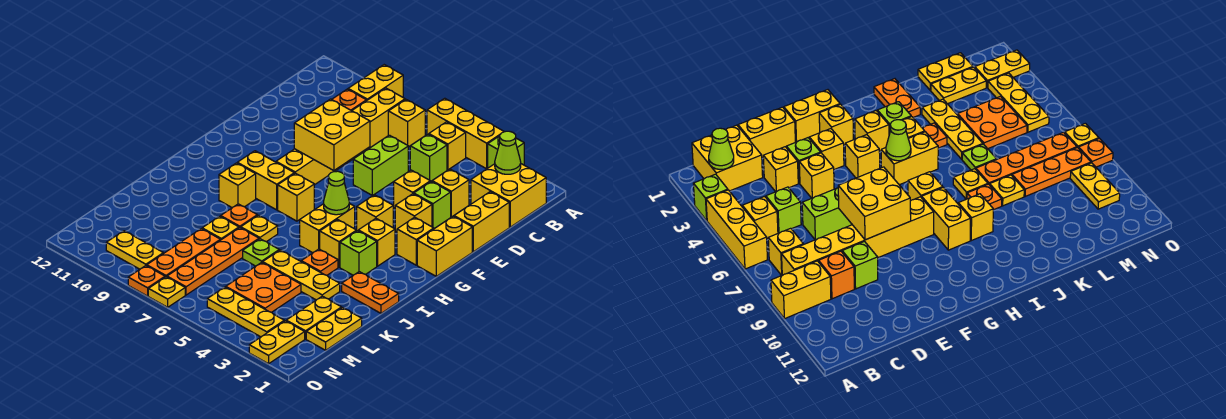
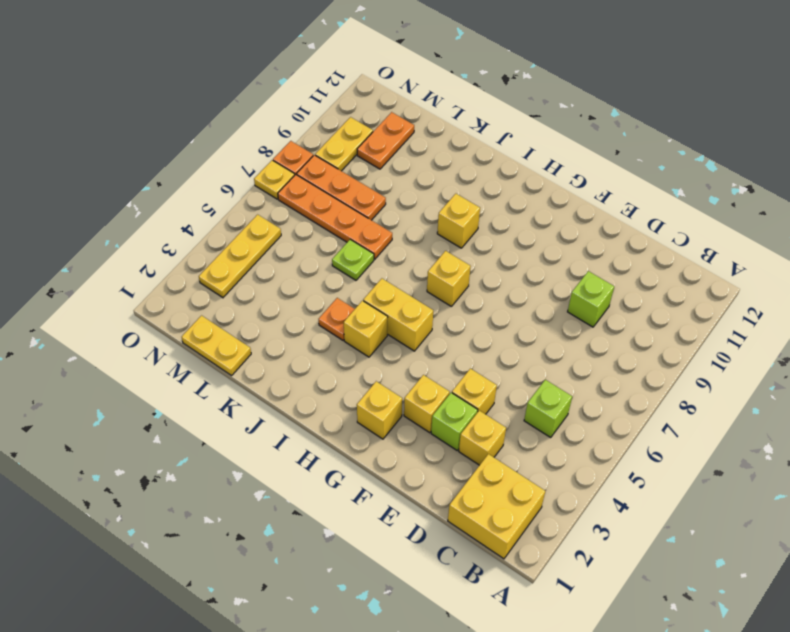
orange plate M10:M11 level 1 -> orange plate J1:J2 level 1
none -> lime brick A3 level 1
none -> yellow brick A4:A6 level 1
none -> yellow brick A9:B9 level 1
none -> yellow brick B5 level 1

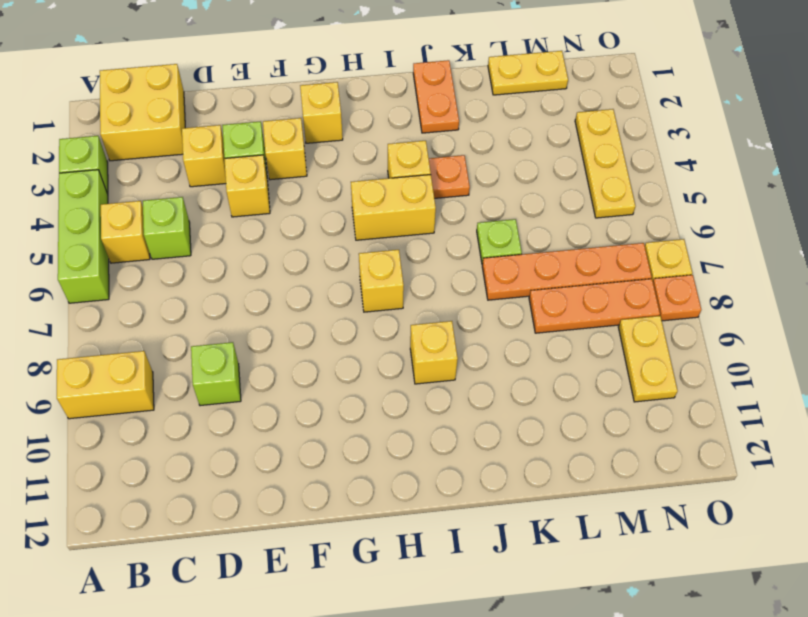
lime brick A4:A6 level 1 -> yellow brick A4:A6 level 1
none -> yellow brick B7 level 1
none -> yellow brick B8:G8 level 1
none -> orange brick C9 level 1
none -> yellow brick D1:E1 level 1

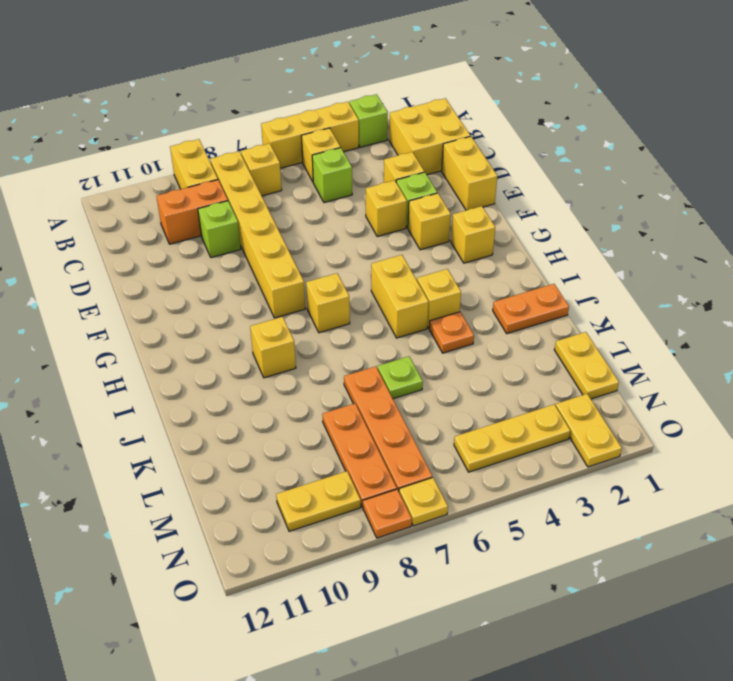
orange brick C9:C10 level 1 -> orange brick C9 level 1
none -> lime brick D6:E6 level 1
none -> yellow brick F1:G1 level 1
none -> yellow brick G4 level 1
none -> yellow brick H3 level 1

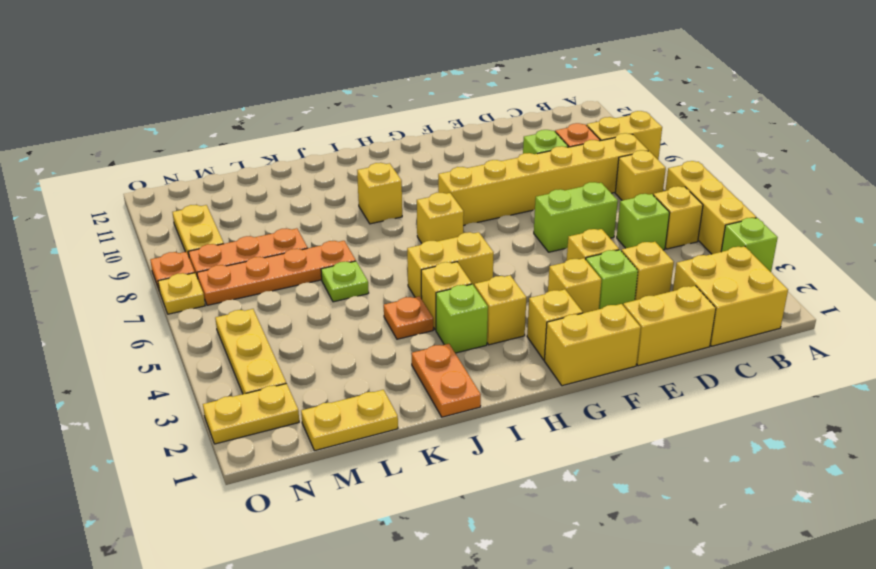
none -> yellow brick G4 level 1
none -> yellow brick H8:H9 level 1
none -> yellow plate J7 level 1
none -> orange plate J8 level 1

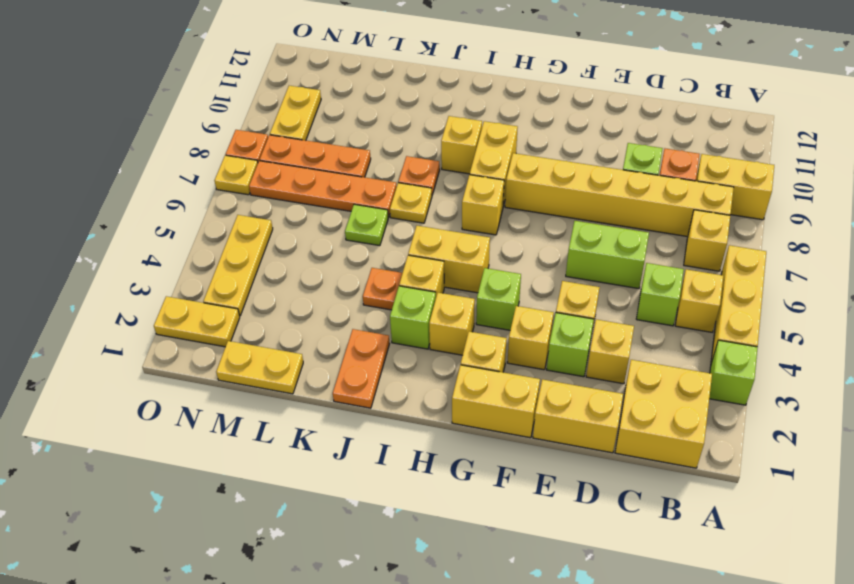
lime brick G4 level 1 -> yellow brick G4 level 1
none -> yellow plate K3:K5 level 1
none -> yellow plate K8 level 1
none -> yellow plate L2:M2 level 1
none -> orange plate L4:M5 level 1

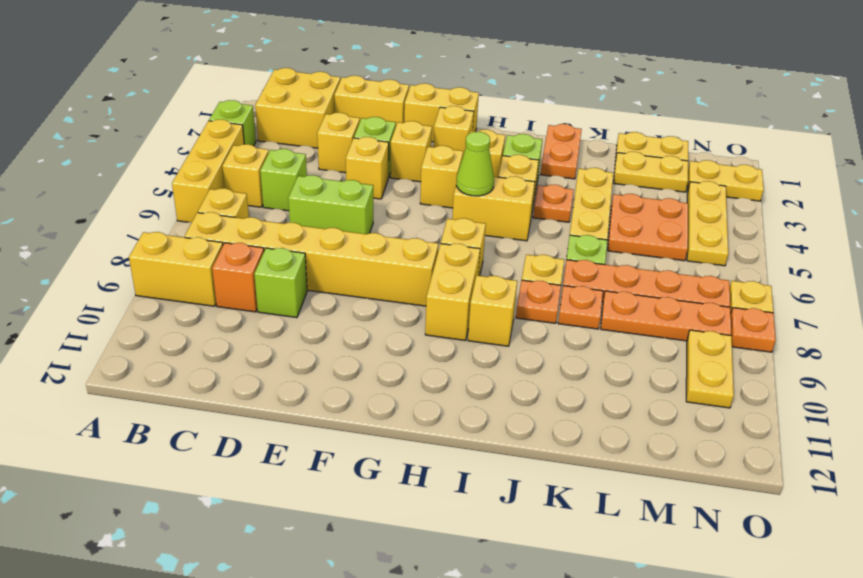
orange plate K8 level 1 -> yellow plate K8 level 1
none -> lime cone B2 level 2
none -> yellow brick E7:F8 level 2

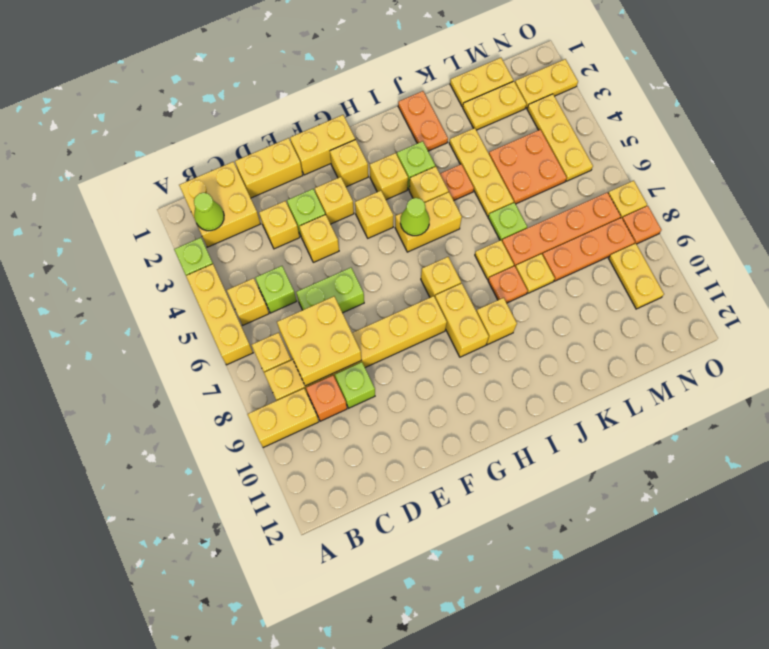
yellow brick C7:D8 level 2 -> yellow brick E7:F8 level 2

